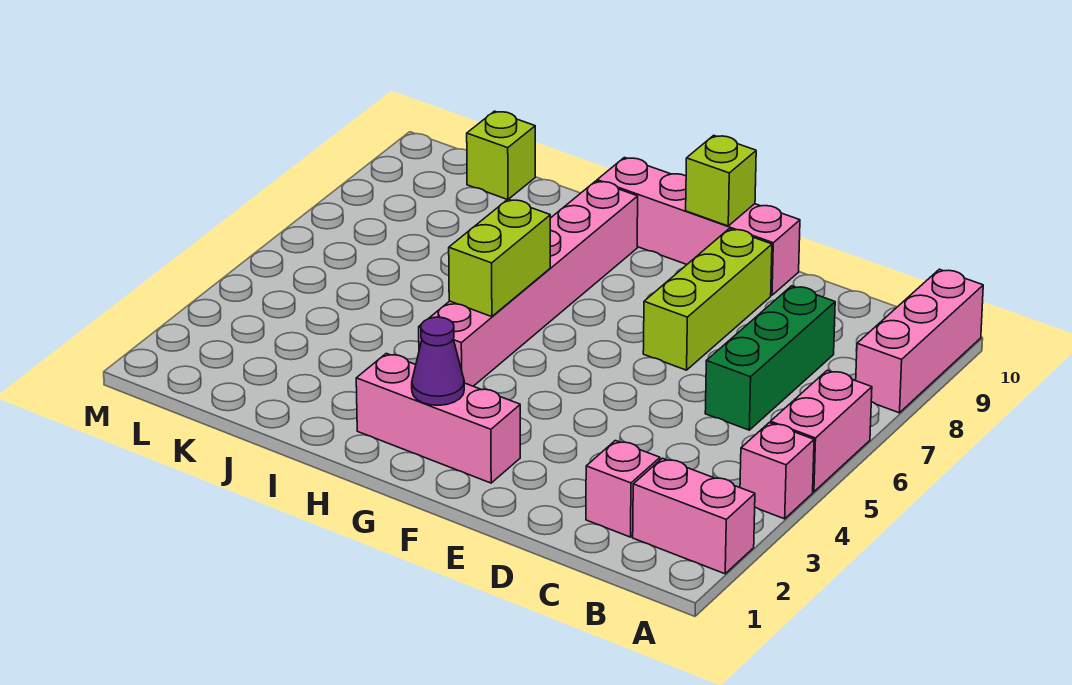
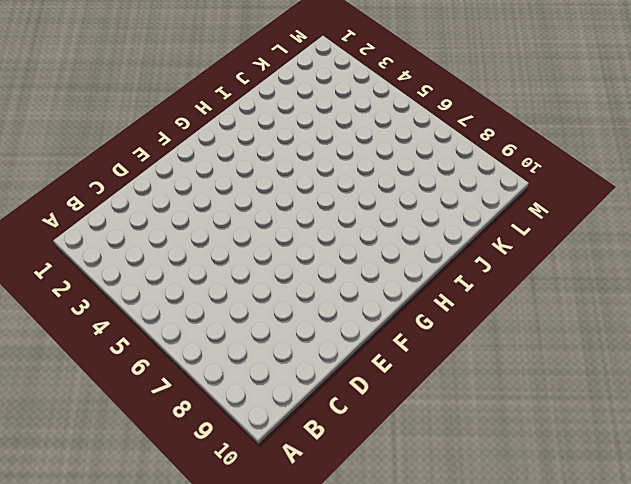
none -> pink brick A2:B2 level 1
none -> pink brick A4 level 1
none -> pink brick A5:A6 level 1

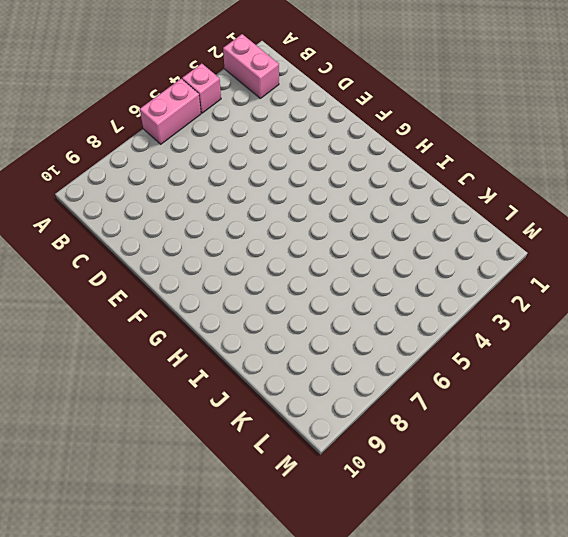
none -> pink brick A8:A10 level 1
none -> pink brick C2 level 1
none -> green brick C6:C8 level 1

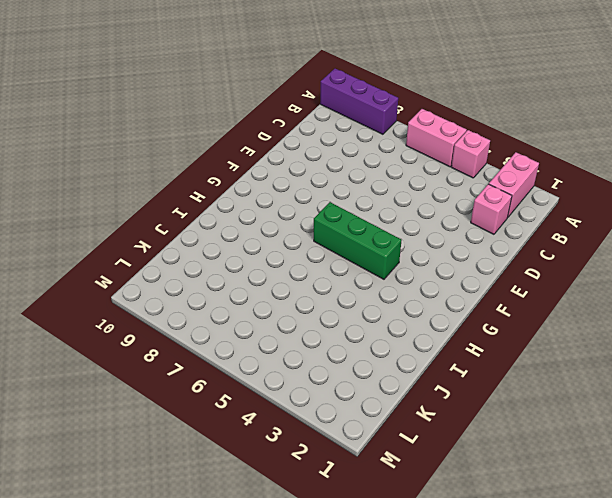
purple brick A8:A10 level 1 -> pink brick A8:A10 level 1
green brick G4:G6 level 1 -> green brick C6:C8 level 1
none -> lime brick E7:E9 level 1
none -> pink brick E10:H10 level 1
none -> pink brick F2:H2 level 1

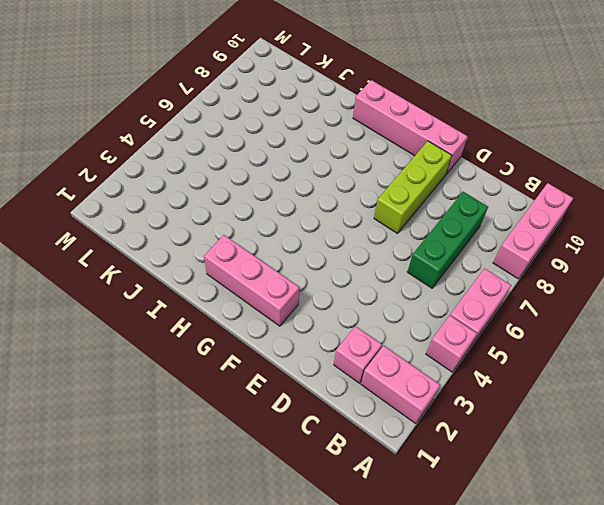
none -> pink brick H4:H9 level 1
none -> lime brick K10 level 1
none -> lime brick F10 level 2

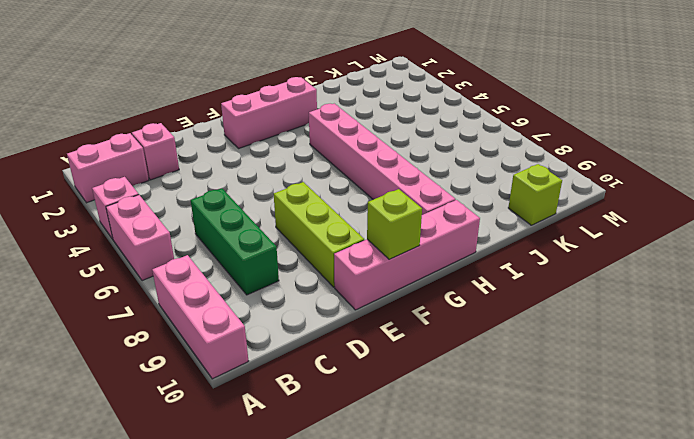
none -> purple cone G2 level 2
none -> lime brick H5:H6 level 2

